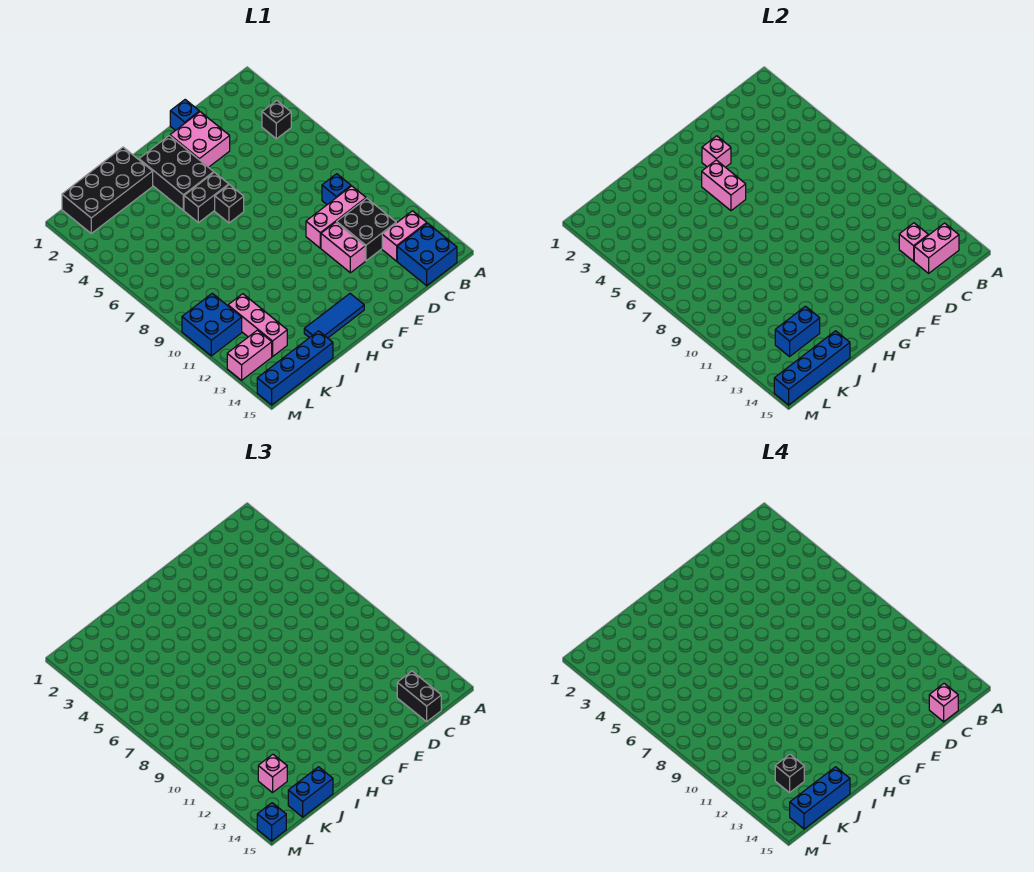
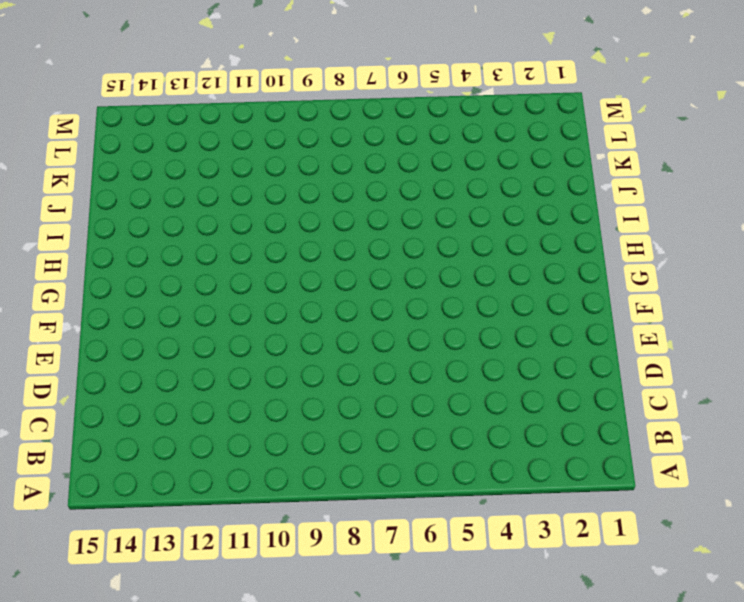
none -> black brick B4 level 1
none -> pink brick B13:C13 level 1
none -> blue brick B14:C15 level 1
none -> blue brick C9 level 1

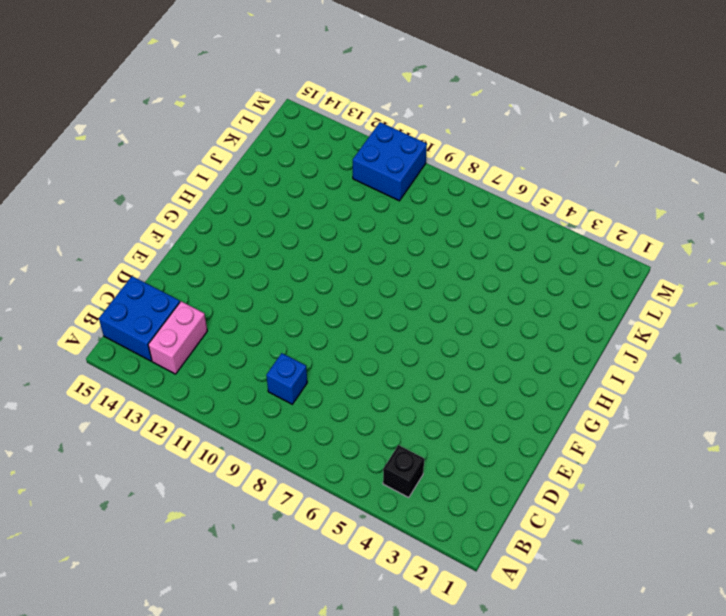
none -> pink brick C10:E10 level 1
none -> black brick C11:D12 level 1
none -> blue brick E1 level 1
none -> pink brick E2:F3 level 1

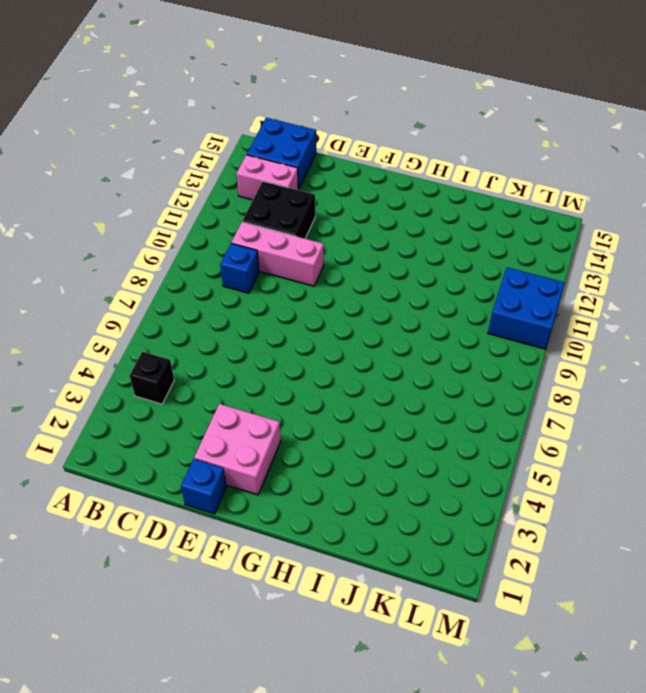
none -> pink brick E11:E12 level 1
none -> black brick G2:H4 level 1
none -> black brick G5:H5 level 1
none -> black brick G6 level 1

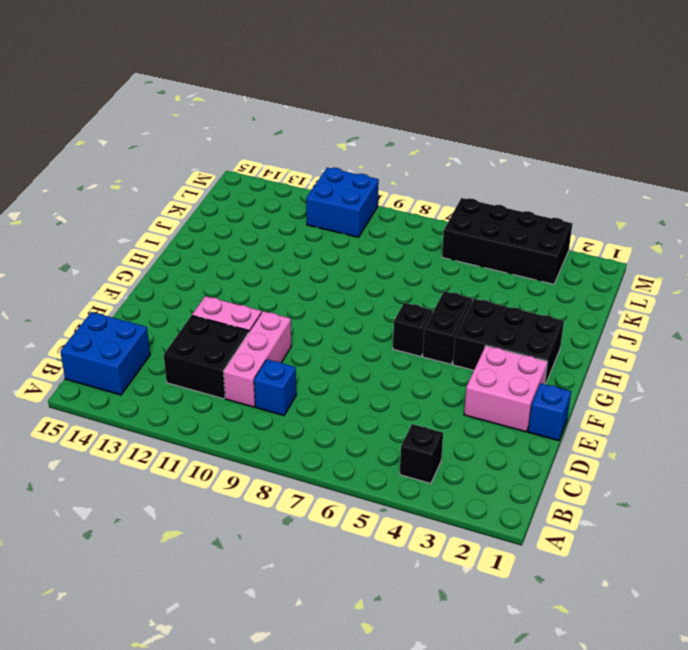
black brick L3:M6 level 1 -> black brick I1:L2 level 1
none -> pink brick B13:C13 level 1
none -> blue tile G14:I14 level 1
none -> blue brick J15:M15 level 1
none -> pink brick K11:K13 level 1

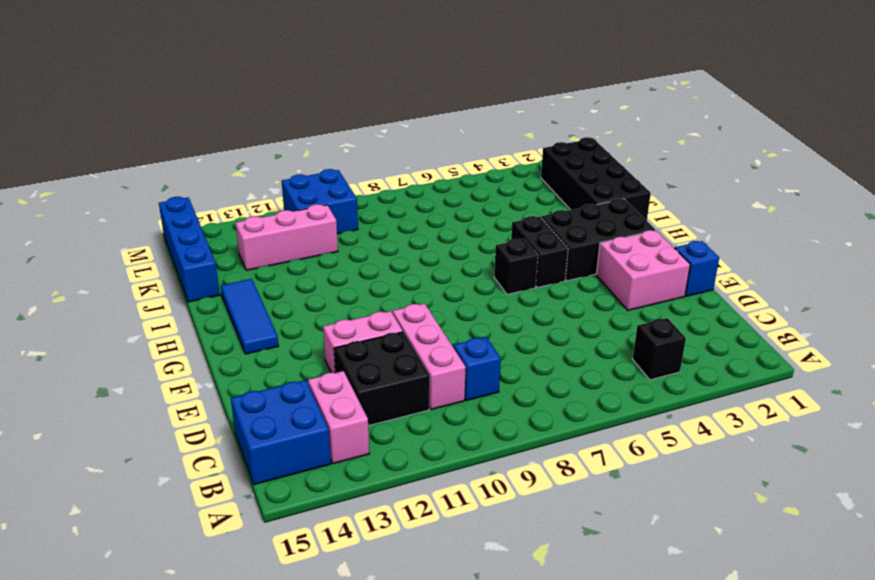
none -> pink brick L13:M13 level 1
none -> pink brick B14:C14 level 2
none -> pink brick C13 level 2
none -> pink brick F3 level 2

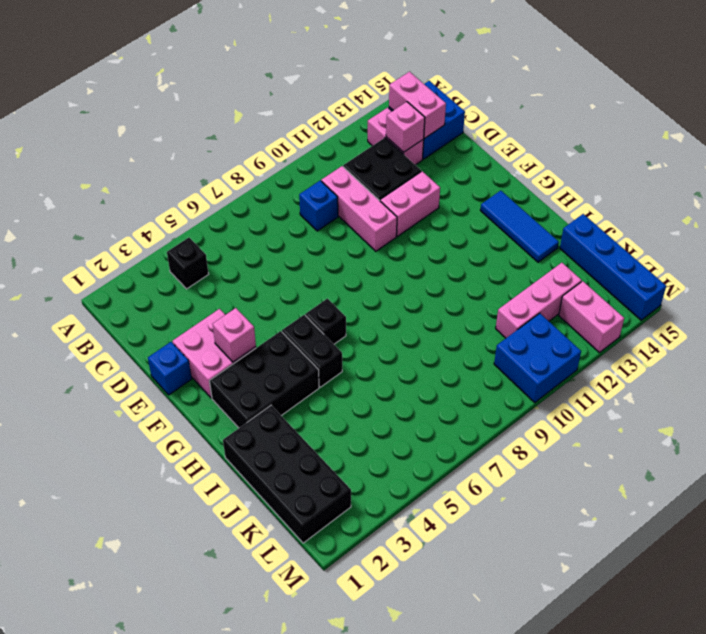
none -> pink brick G4:G5 level 2
none -> blue brick J13:K13 level 2
none -> blue brick J15:M15 level 2
none -> black brick C14:C15 level 3

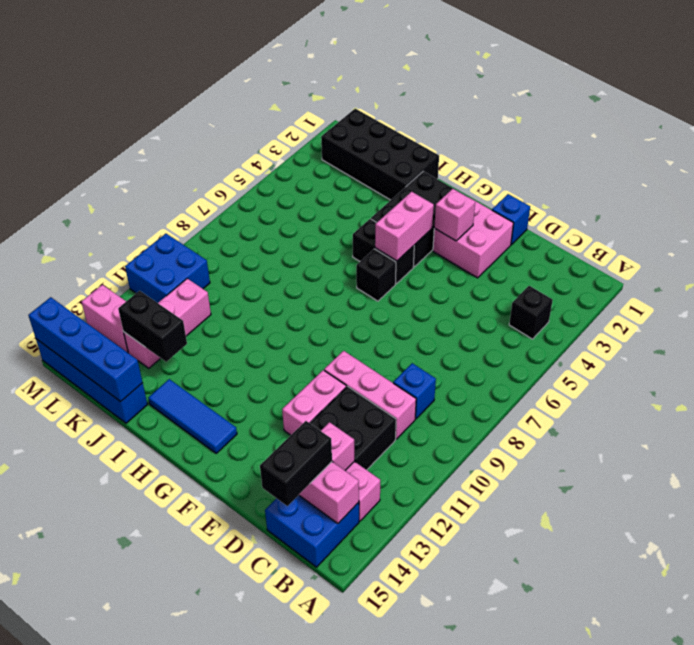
black brick J13:K13 level 2 -> blue brick J13:K13 level 2
none -> blue brick J15:K15 level 3
none -> pink brick K13 level 3
none -> blue brick M15 level 3
none -> pink brick C15 level 4

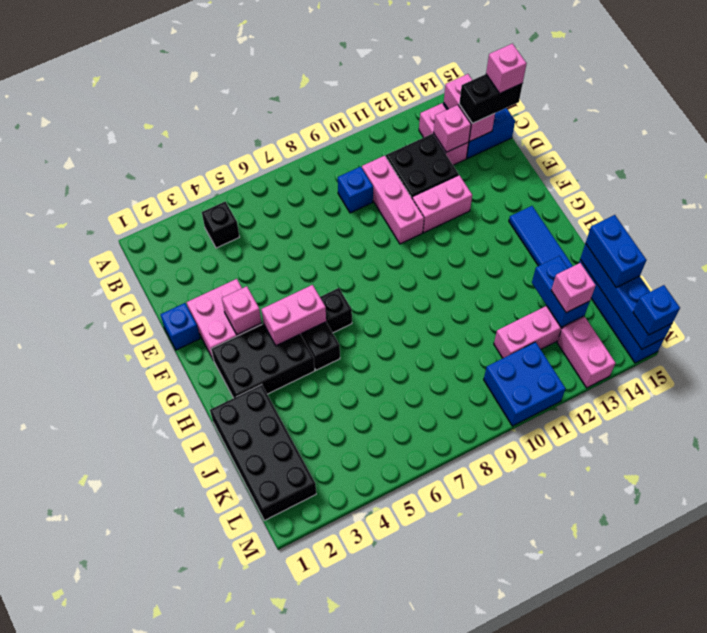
none -> blue brick J15:L15 level 4
none -> black brick K13 level 4

